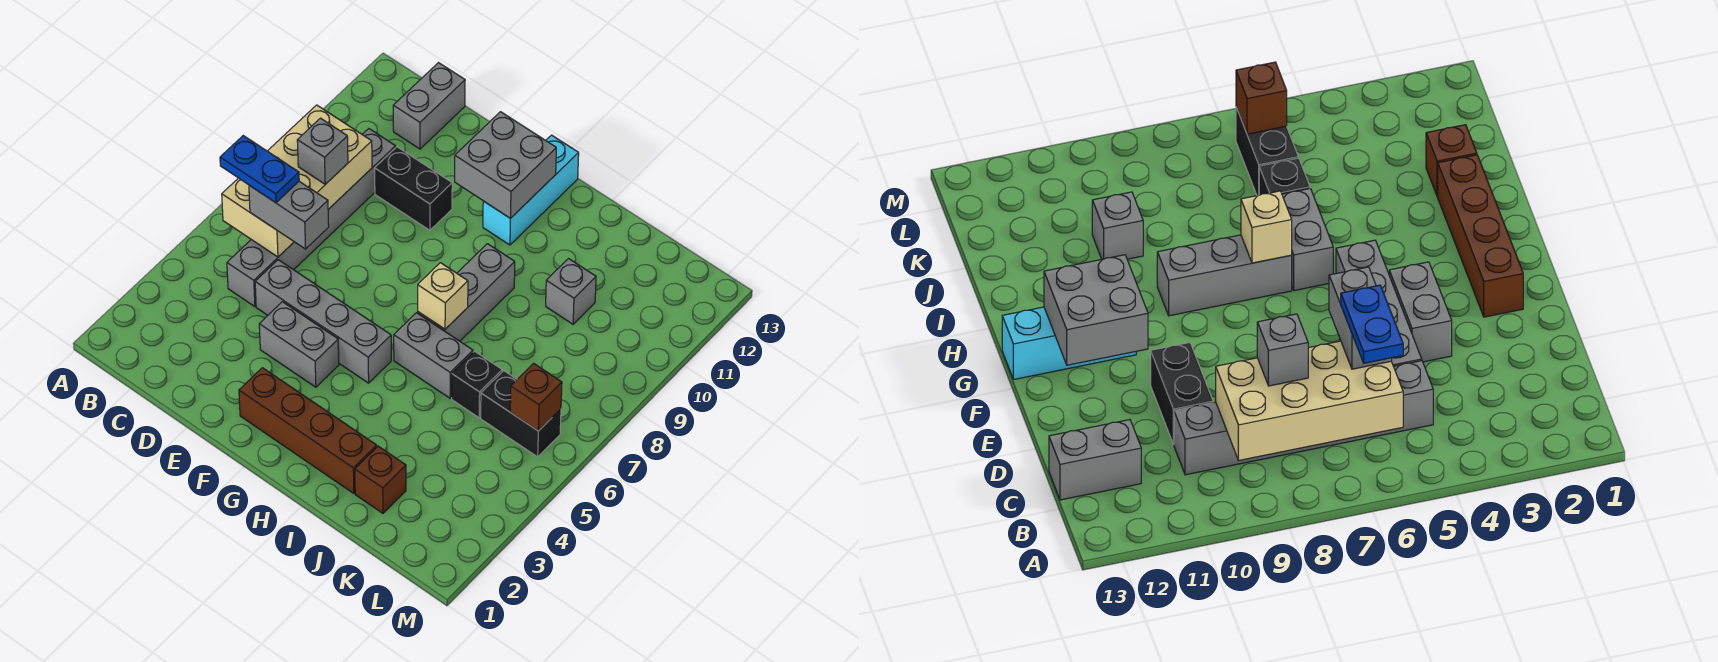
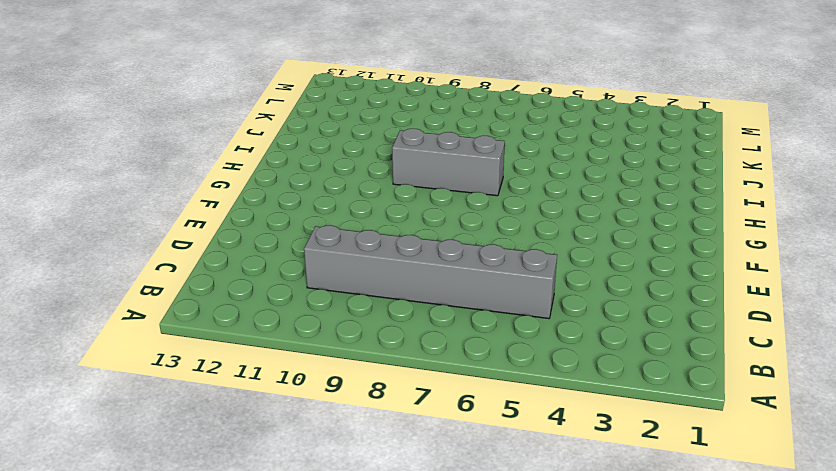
none -> grey brick C12:C13 level 1
none -> grey brick D5:G5 level 1
none -> black brick D10:E10 level 1

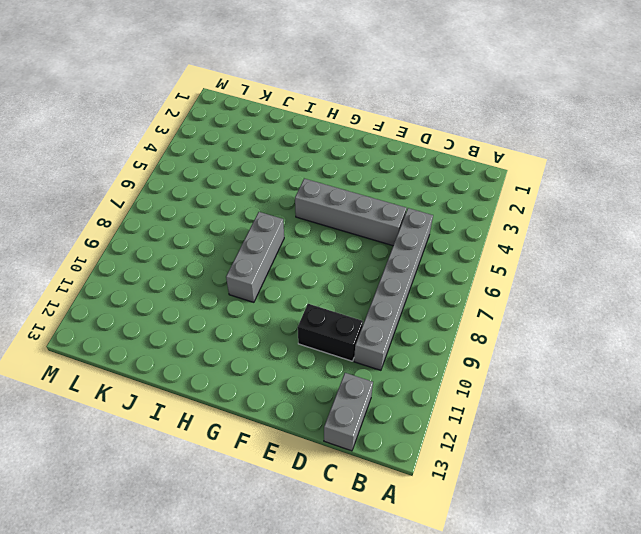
none -> grey brick E4:F4 level 1
none -> brown brick F2:I2 level 1
none -> cyan brick G11:G13 level 1

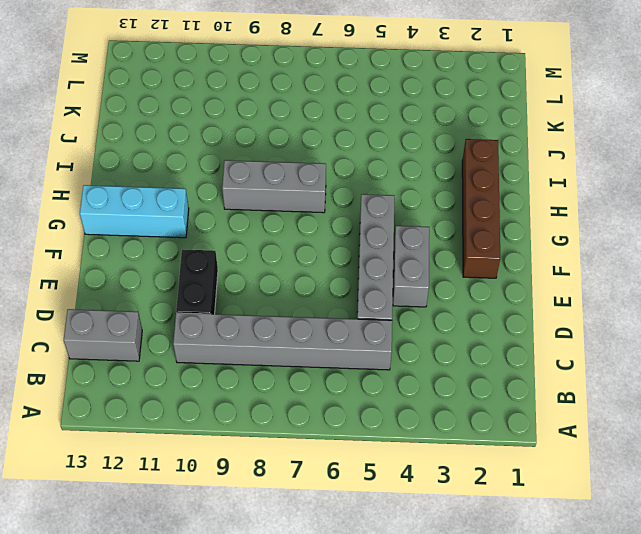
none -> grey brick H6:I6 level 1
none -> brown brick J2 level 1
none -> black brick J6 level 1

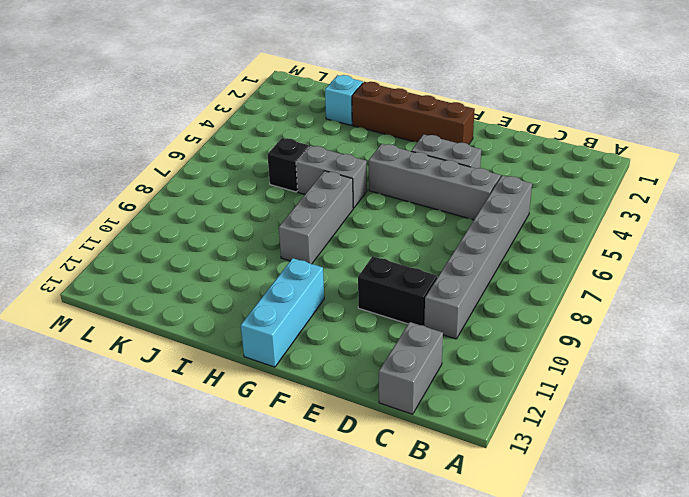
cyan brick J2 level 1 -> brown brick J2 level 1
none -> grey brick J10 level 1
none -> black brick K6:L6 level 1
none -> tan brick B6:C9 level 2

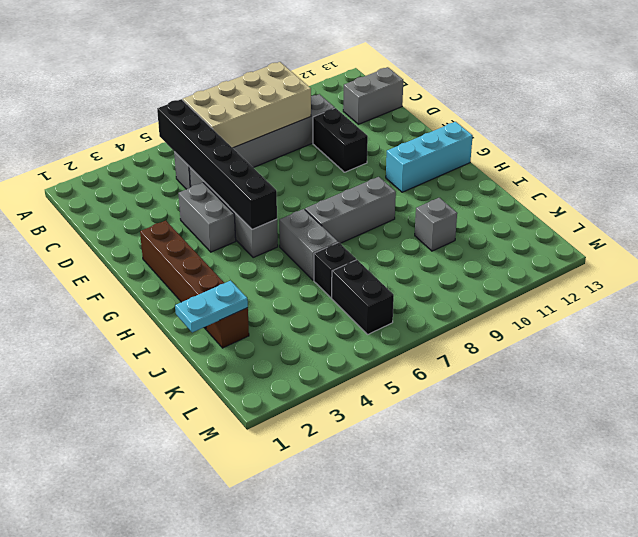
black brick B5:G5 level 2 -> none
cyan plate J1:J2 level 2 -> none
none -> grey brick F11:G12 level 2
none -> tan brick H7 level 2
none -> brown brick L6 level 2

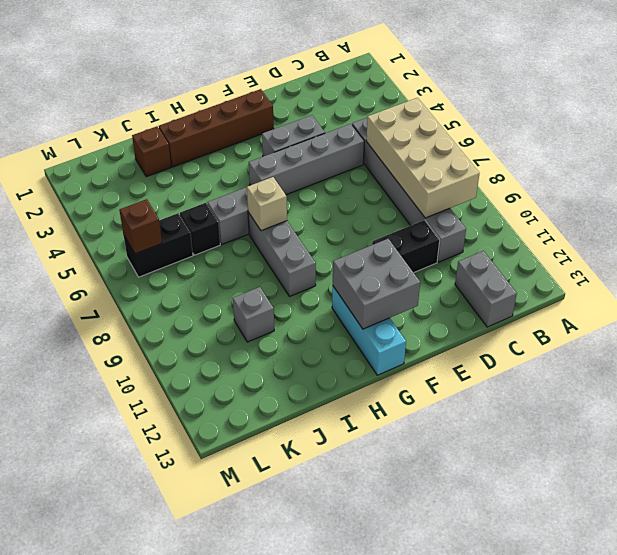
none -> grey brick C6:D6 level 3
none -> grey brick C8 level 3
none -> blue plate B6:C6 level 4

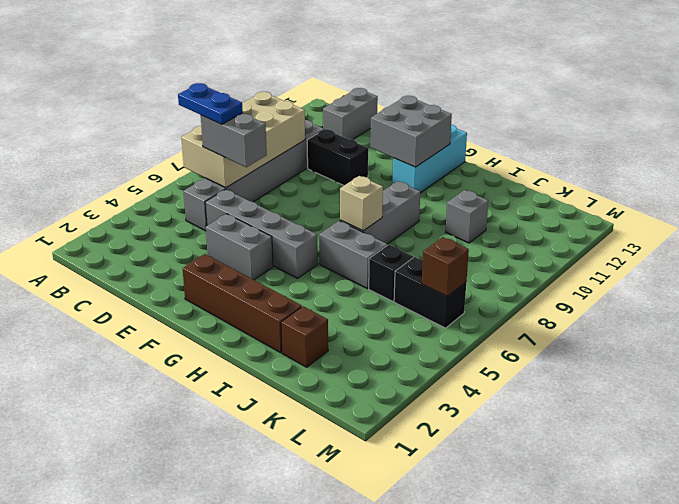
none -> grey brick C8 level 3

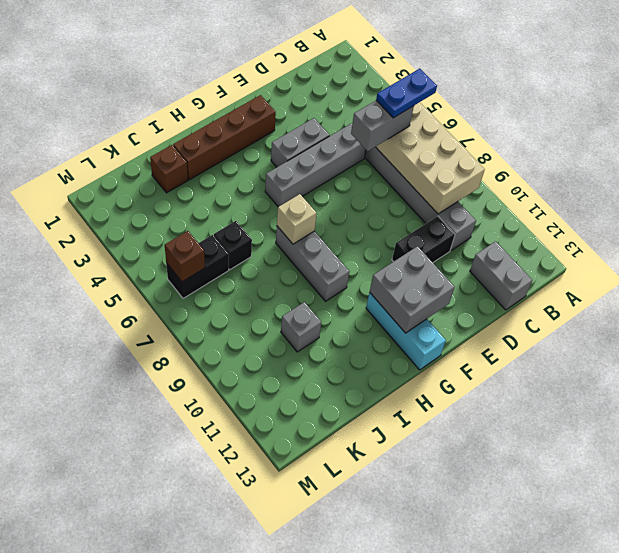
none -> grey brick H6:I6 level 1
none -> grey brick C8 level 3

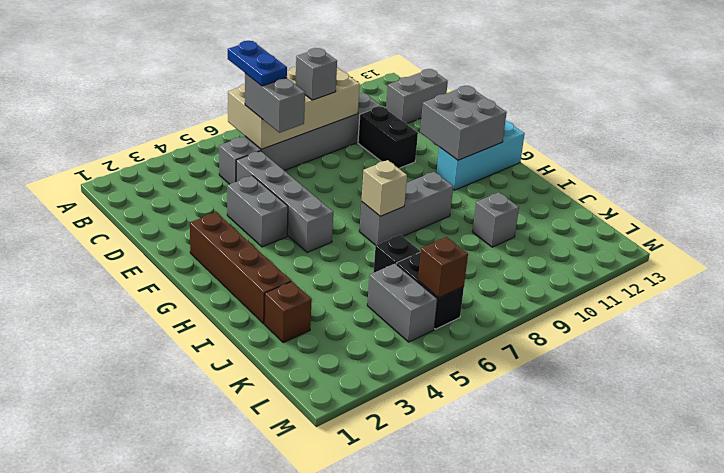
grey brick K5:L5 level 1 -> grey brick H6:I6 level 1

